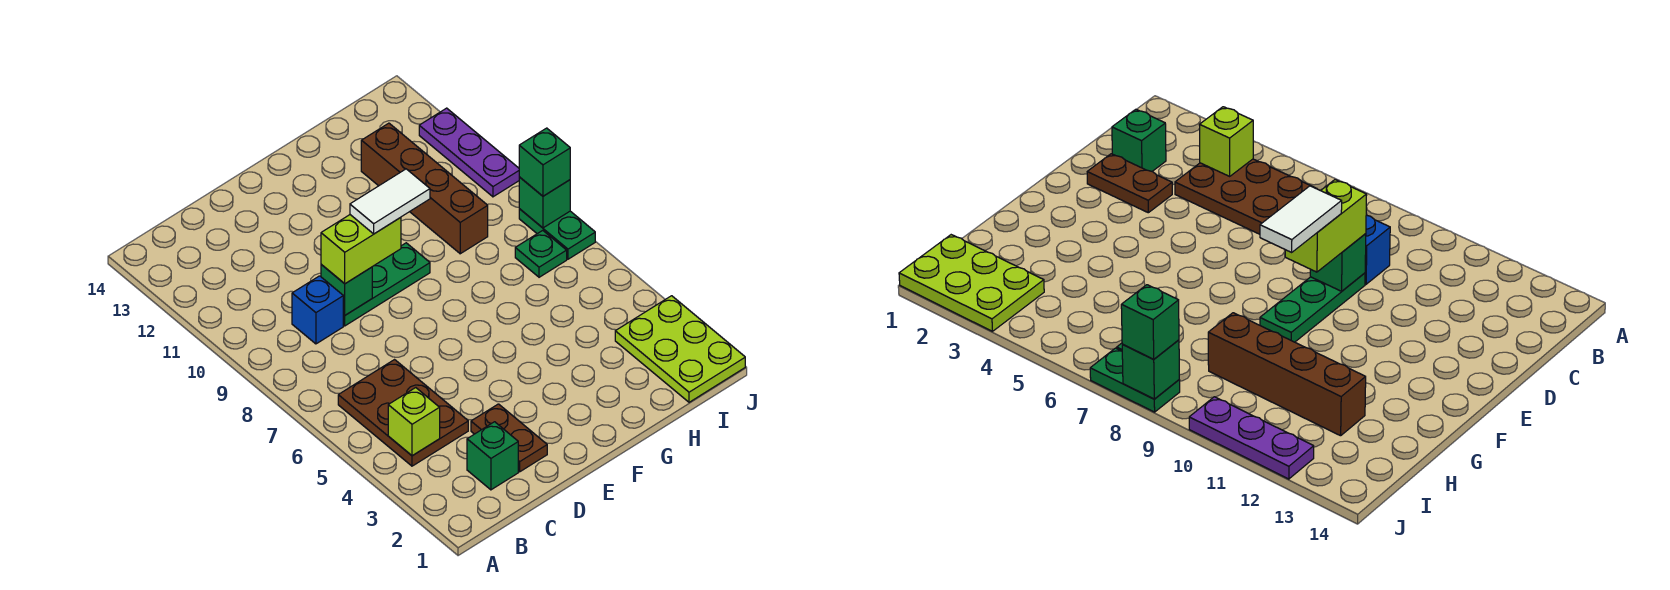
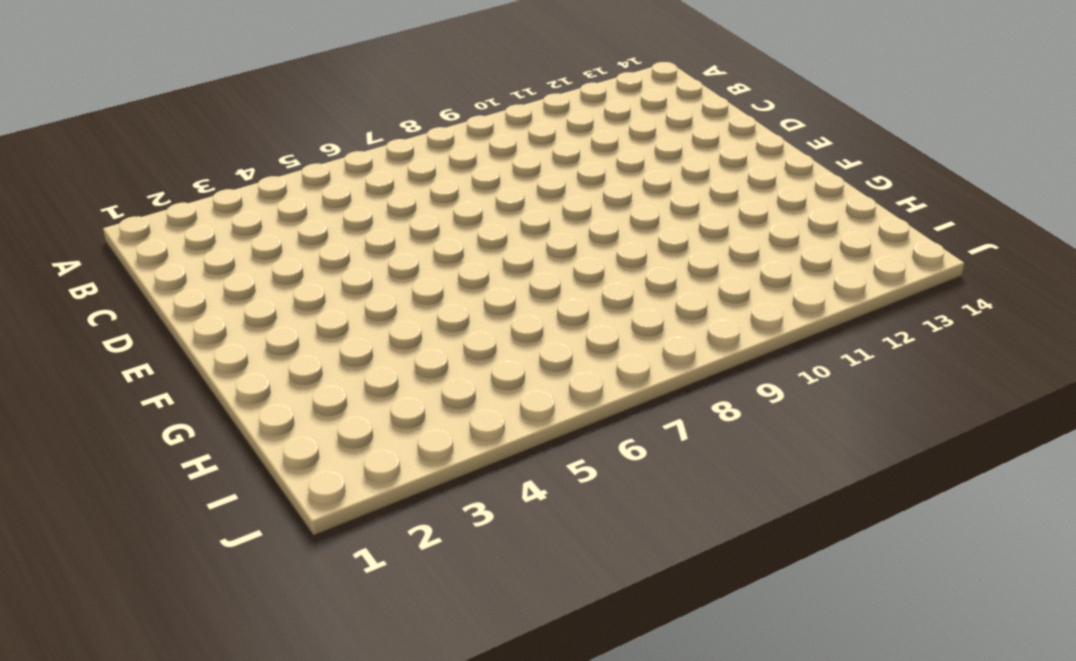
none -> brown plate B4:C6 level 1
none -> green brick C2 level 1
none -> blue brick C9 level 1

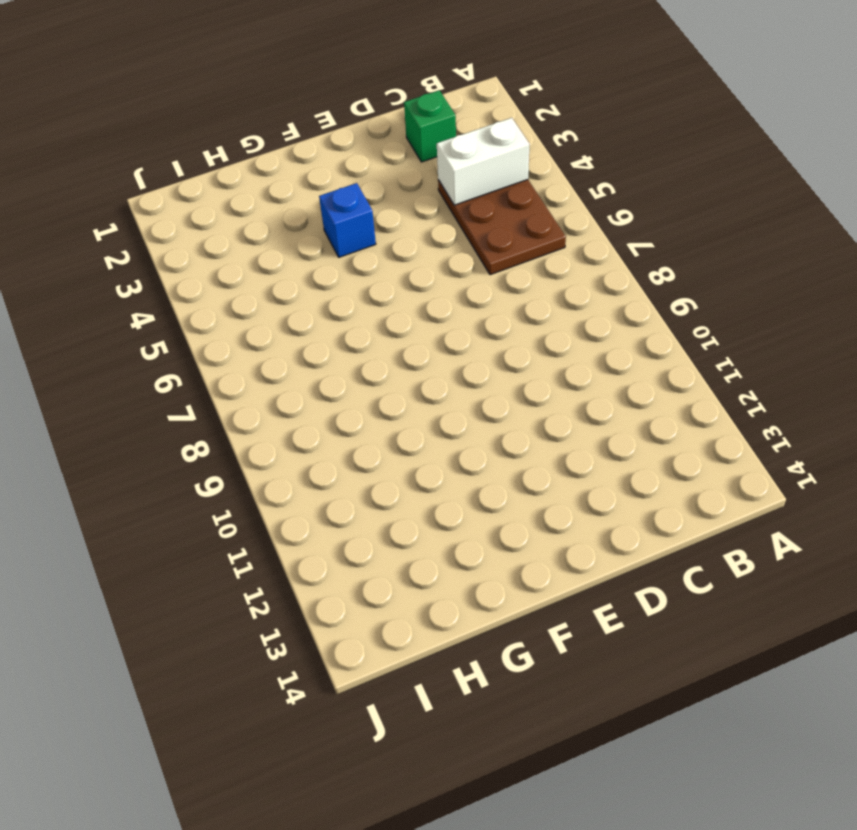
white brick B4:C4 level 2 -> lime brick B4 level 2
blue brick F4 level 1 -> blue brick C9 level 1
none -> brown plate D2:D3 level 1
none -> green plate D9:F9 level 1
none -> brown brick H9:H12 level 1

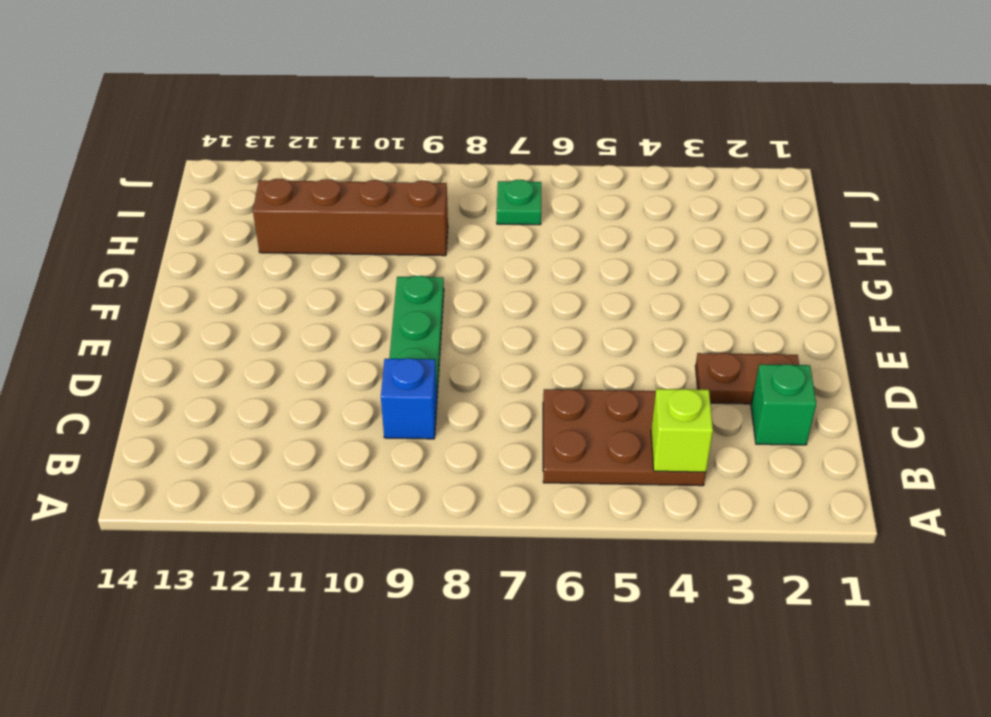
none -> lime plate I1:J3 level 1
none -> green plate J7:J8 level 1
none -> purple plate J10:J12 level 1

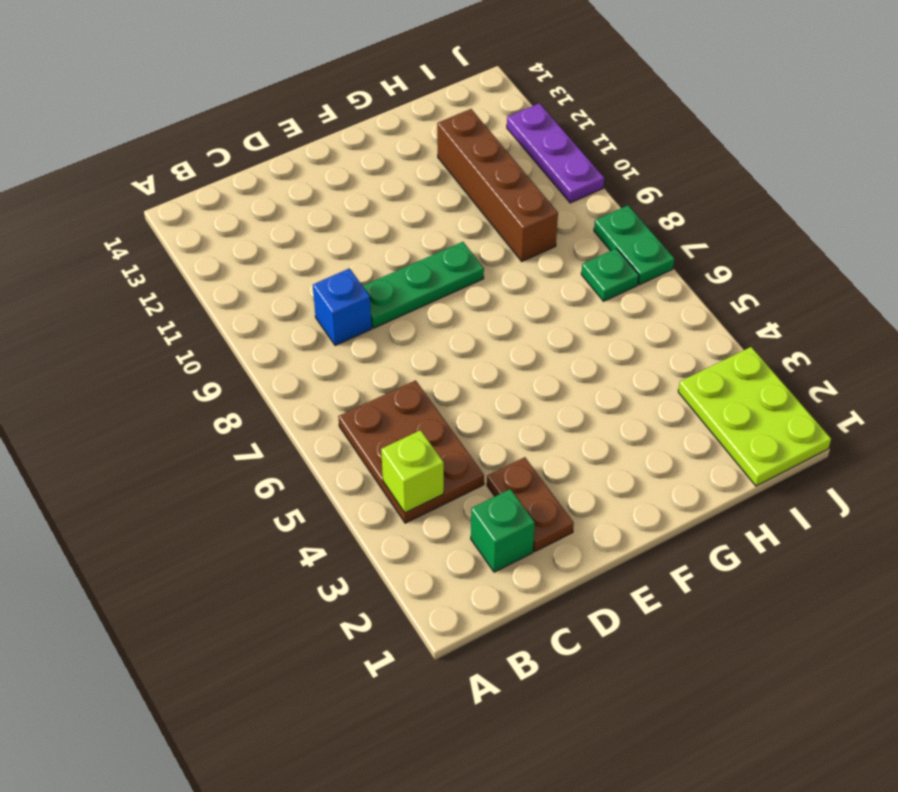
none -> green brick D9 level 2
none -> green brick J8 level 2
none -> lime brick D9:E9 level 3

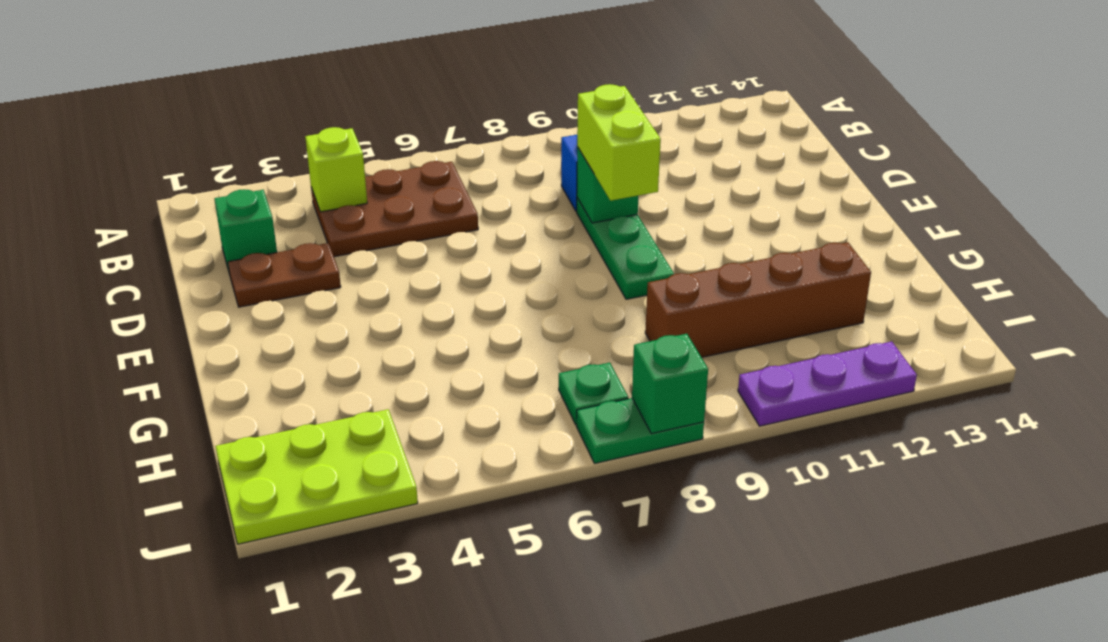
none -> green brick J8 level 3
none -> white tile E9:F9 level 4

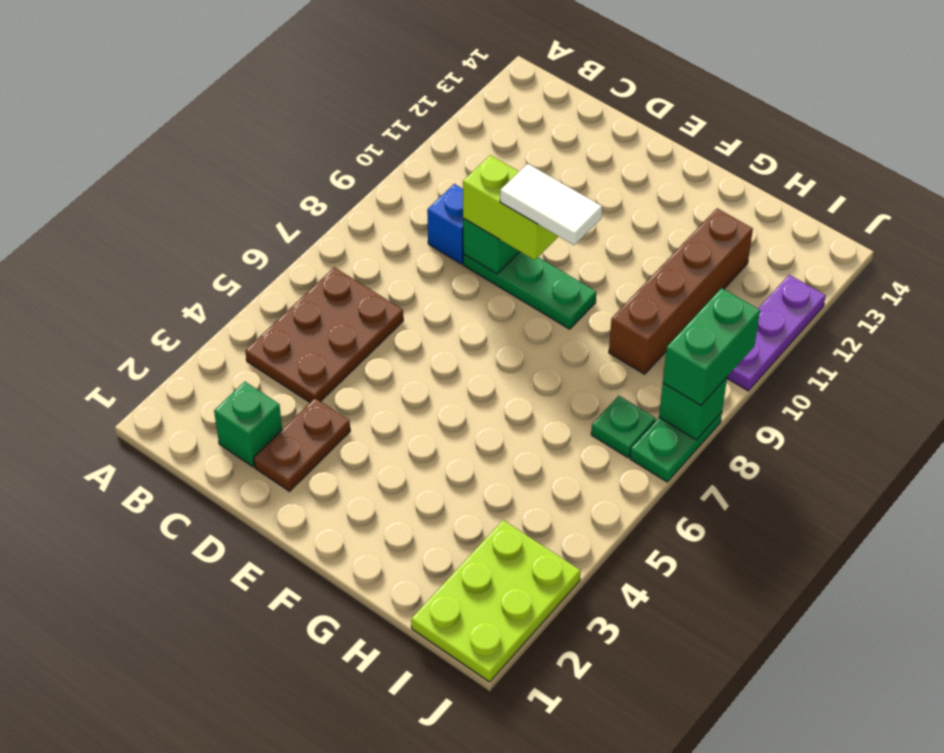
green brick J8:J9 level 3 -> green brick J8 level 3
none -> lime brick B4 level 2

